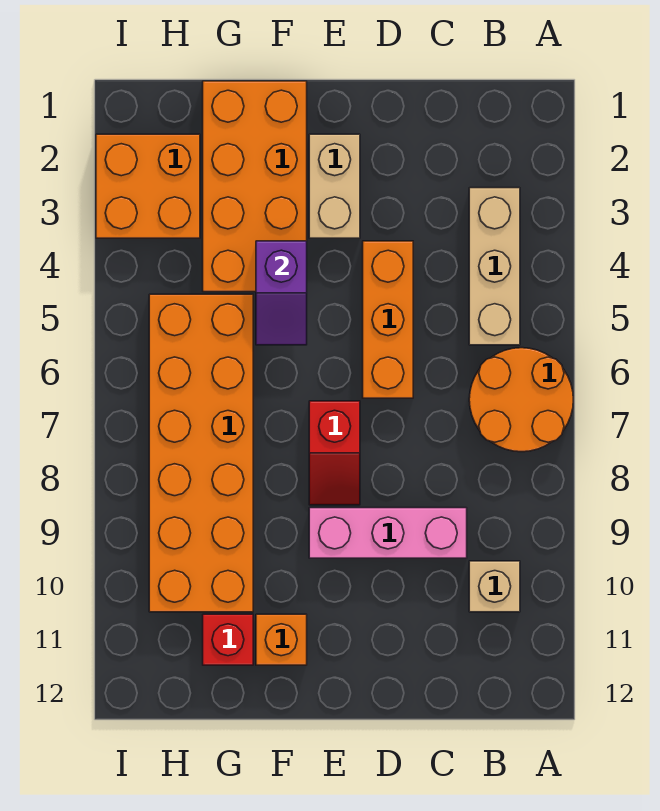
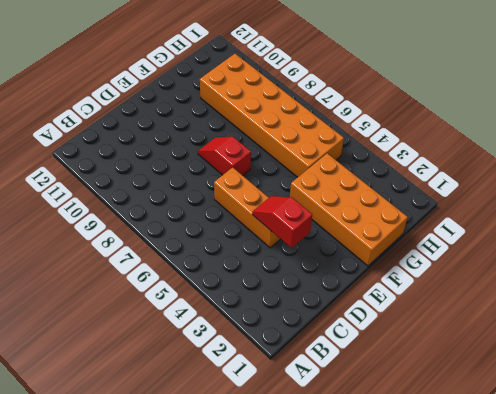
red slope D3:D4 level 2 top 3 -> none
none -> orange round brick A6:B7 level 1
none -> tan brick B3:B5 level 1
none -> tan brick B10 level 1

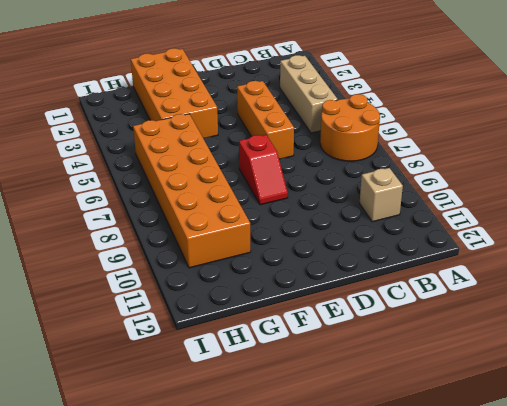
none -> pink brick C9:E9 level 1
none -> tan brick E2:E3 level 1
none -> orange brick F11 level 1

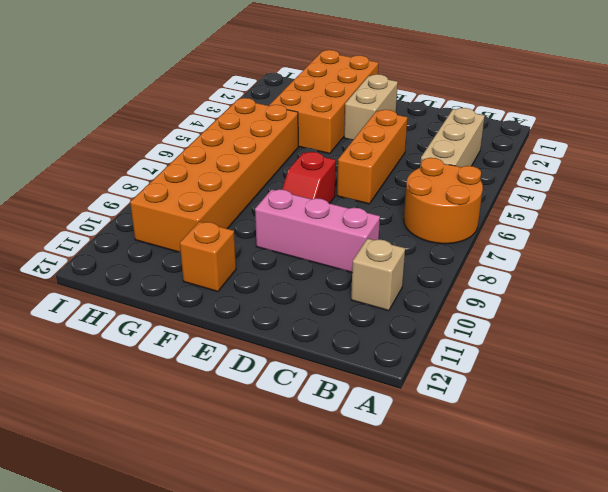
none -> red brick G11 level 1
none -> orange brick H2:I3 level 1
none -> purple slope F4:F5 level 2 top 4

